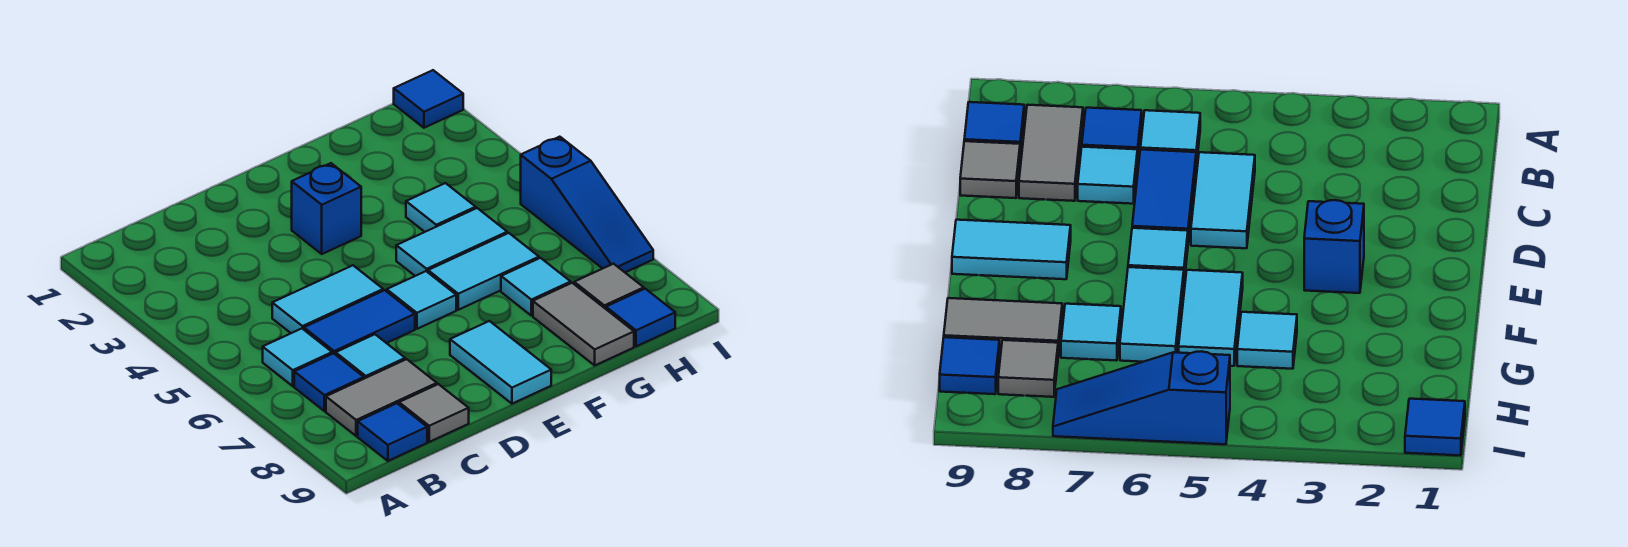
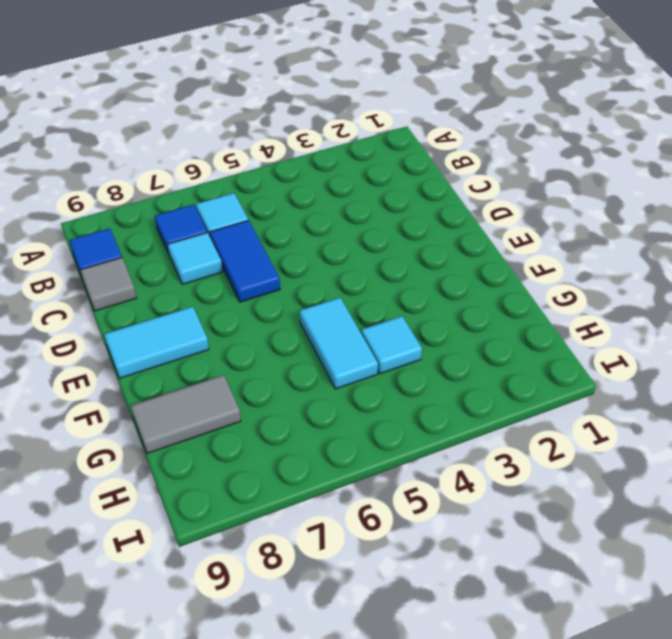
none -> grey tile B8:C8 level 1
none -> cyan tile C5:D5 level 1
none -> blue brick E3 level 1

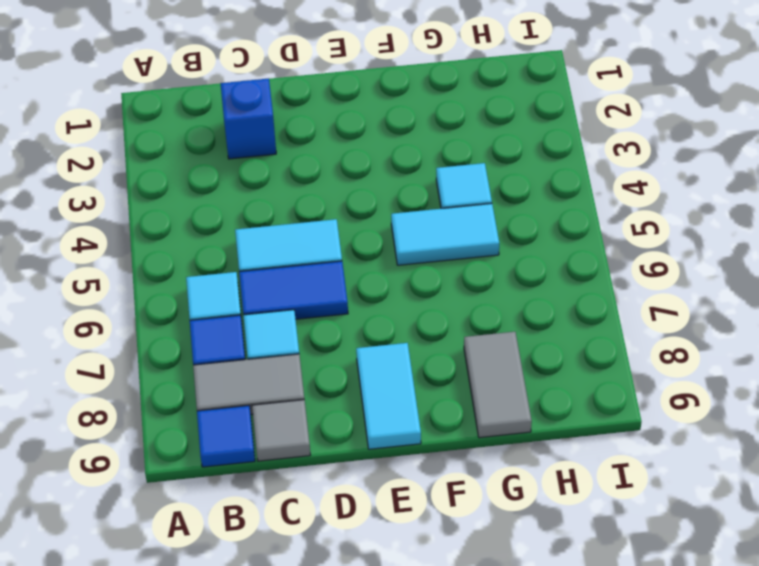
blue brick C2 level 1 -> blue brick E3 level 1
none -> cyan tile E6 level 1
none -> cyan tile F6:G6 level 1
none -> cyan tile G7 level 1

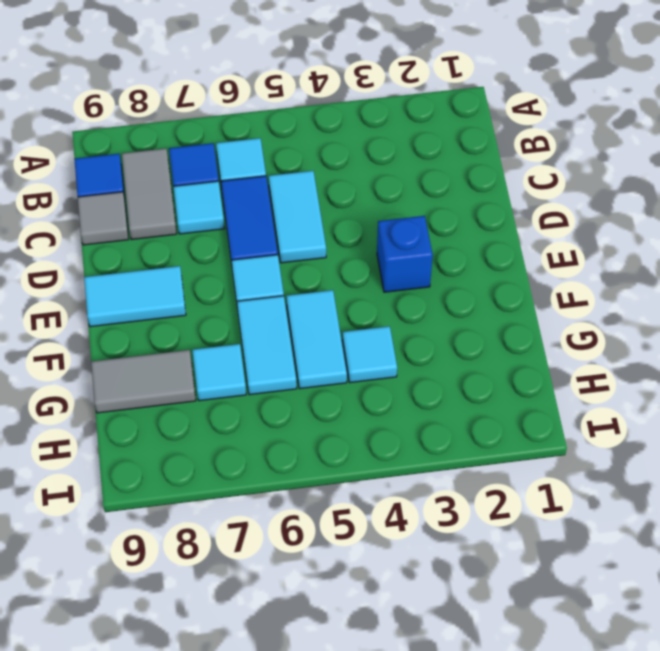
none -> grey tile H8 level 1
none -> blue tile H9 level 1
none -> blue tile I1 level 1

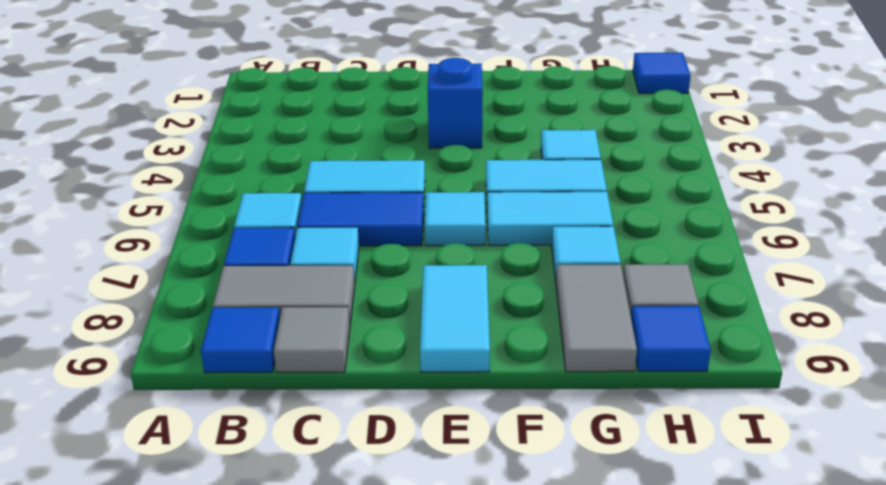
none -> blue slope I5:I7 level 1 top 5

